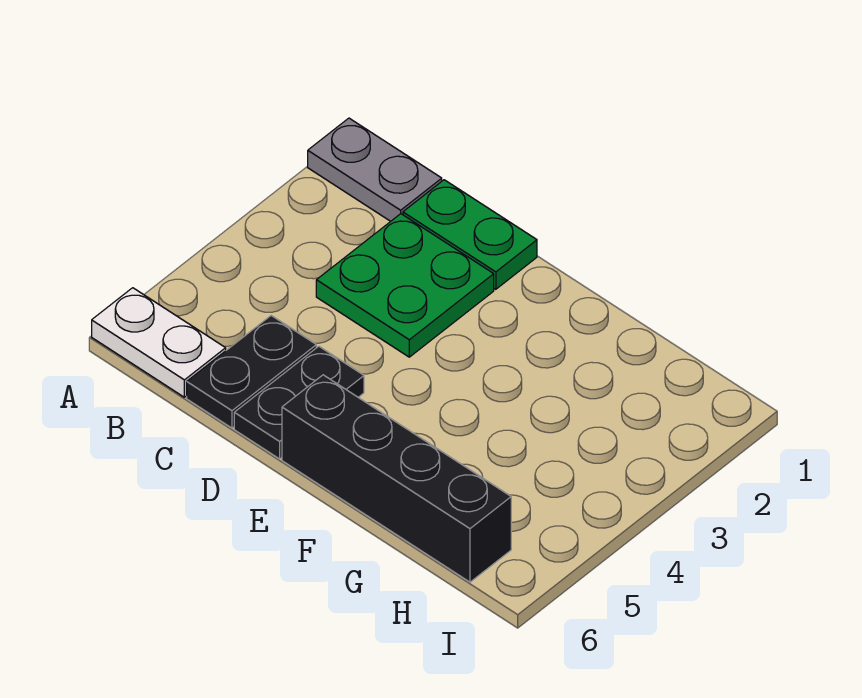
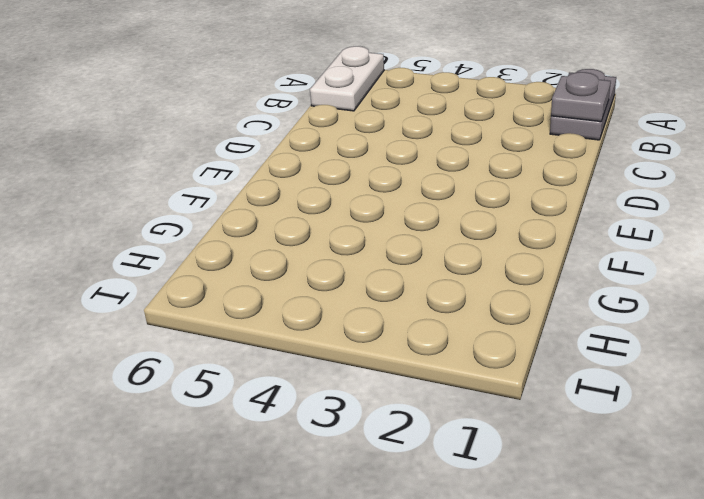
grey plate B1 level 2 -> none
none -> green plate C1:D1 level 1
none -> green plate C2:D3 level 1

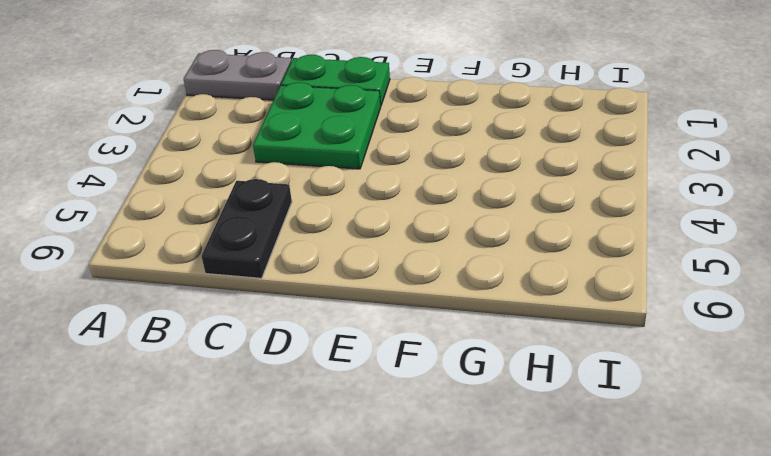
none -> white plate A6:B6 level 1
none -> black plate D5:D6 level 1

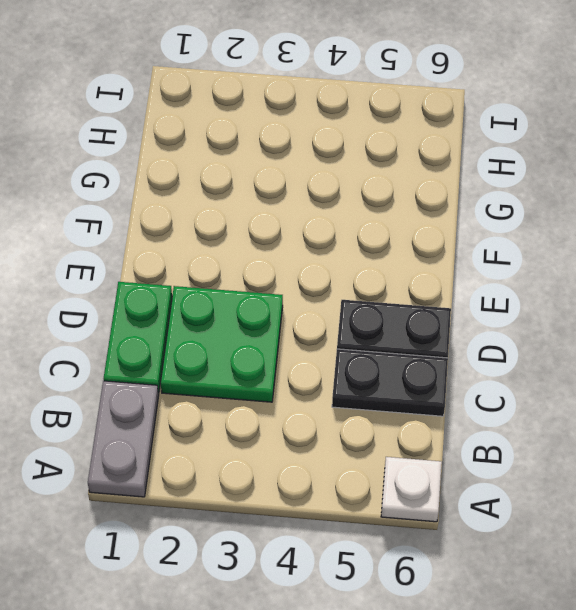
white plate A6 level 1 -> white plate A6:B6 level 1
none -> black brick E6:H6 level 1

